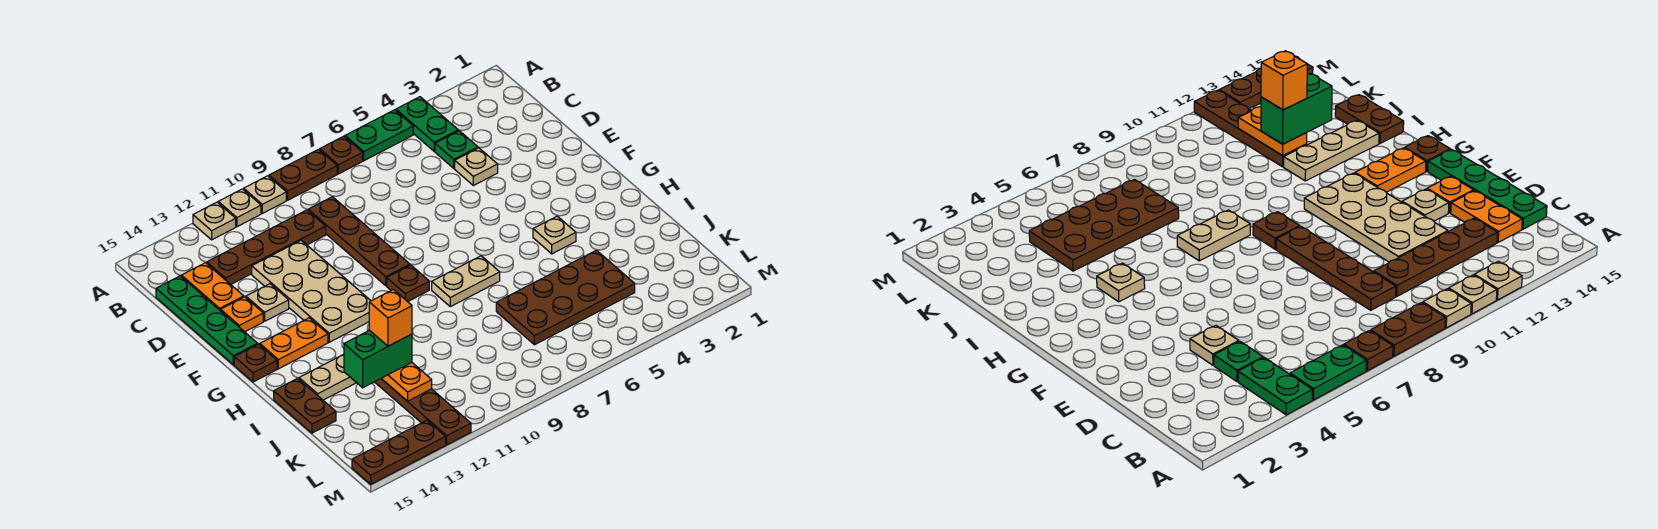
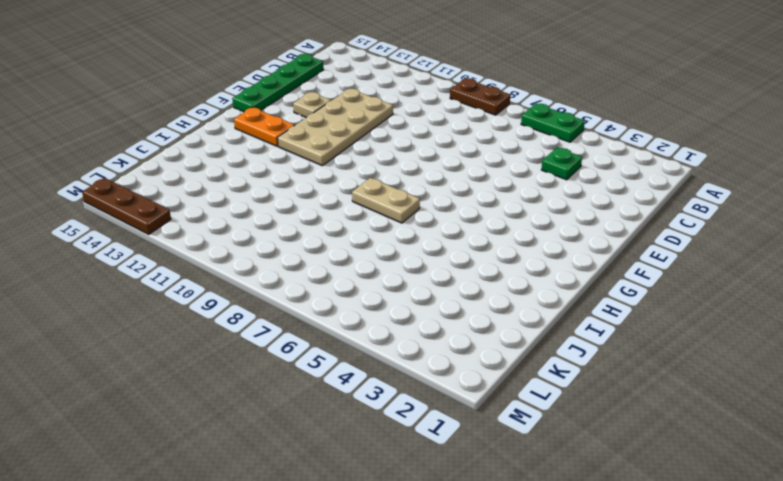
none -> green plate A4:B4 level 1
none -> brown plate A7 level 1
none -> tan plate A10 level 1

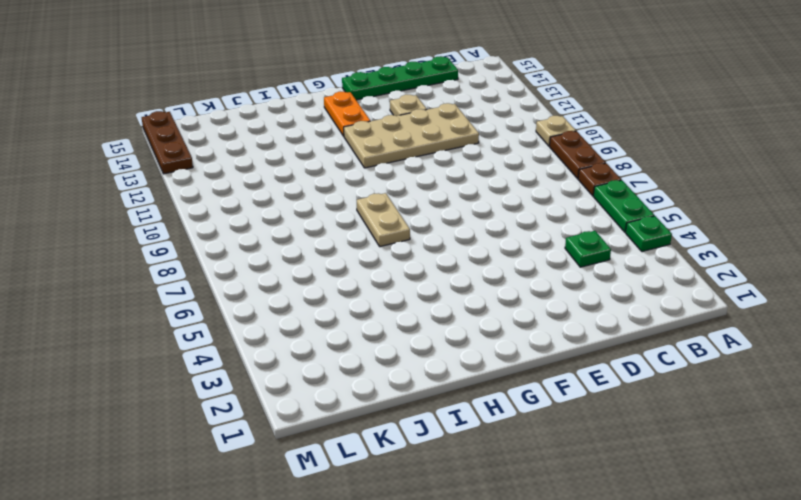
green plate A4 level 1 -> green plate A4:B4 level 1
none -> tan plate A11 level 1
none -> tan plate A12 level 1
none -> brown plate C9:F9 level 1

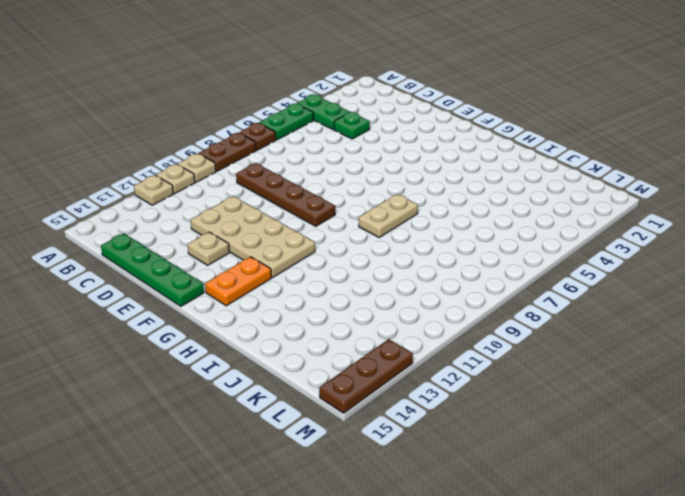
none -> brown plate C10:C13 level 1
none -> orange plate C14:D14 level 1
none -> tan plate D4 level 1

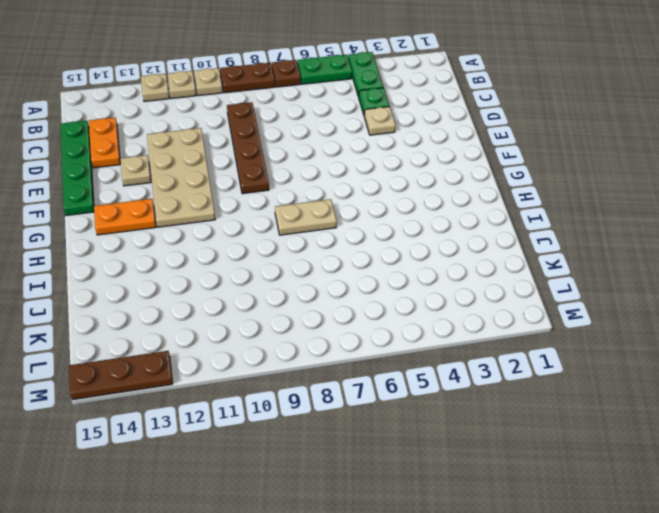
none -> brown plate C10:C13 level 1
none -> orange plate E14 level 1
none -> brown plate G9 level 1

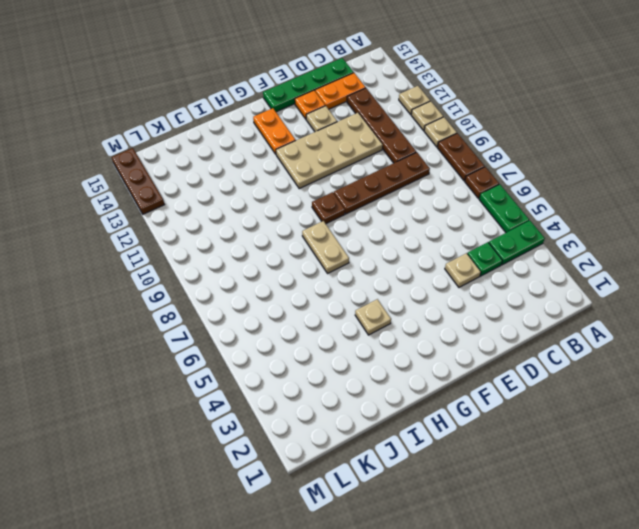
none -> brown plate G15 level 1
none -> tan plate I12:I14 level 1
none -> brown plate I15:J15 level 1

